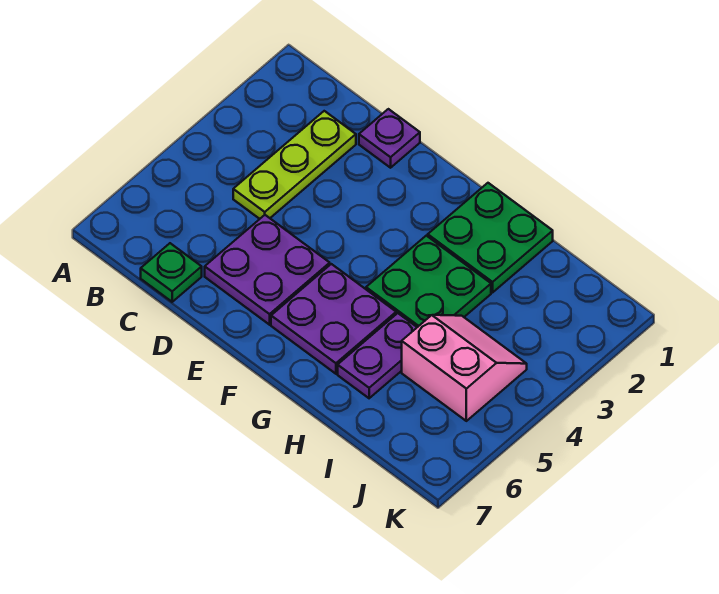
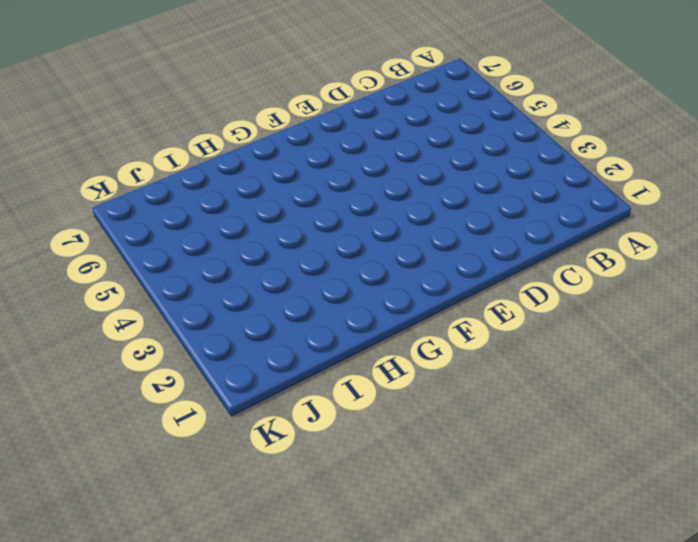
none -> lime plate C2:C4 level 1
none -> green plate C7 level 1

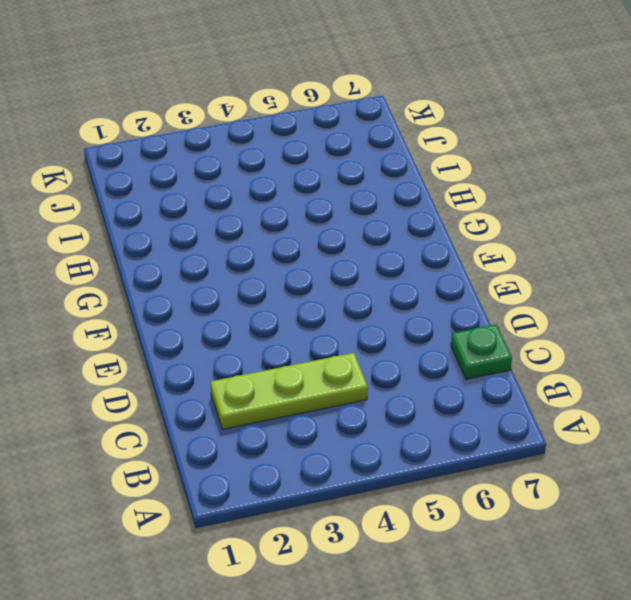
none -> purple plate D1 level 1
none -> purple plate D5:E6 level 1

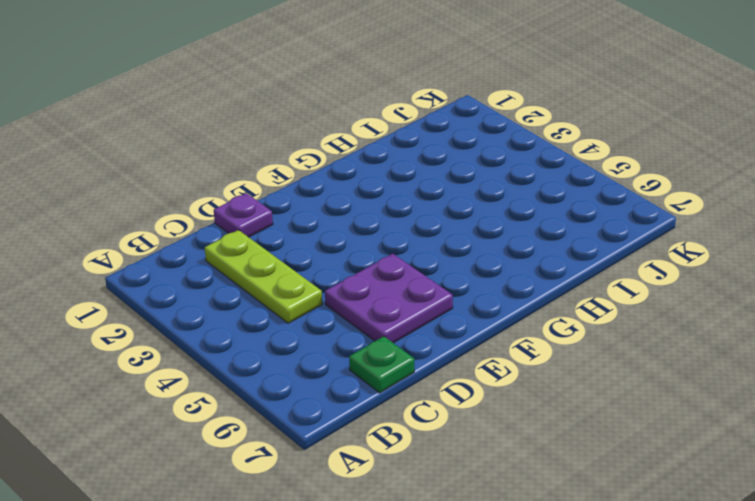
none -> purple plate F5:G6 level 1
none -> green plate G1:H2 level 1

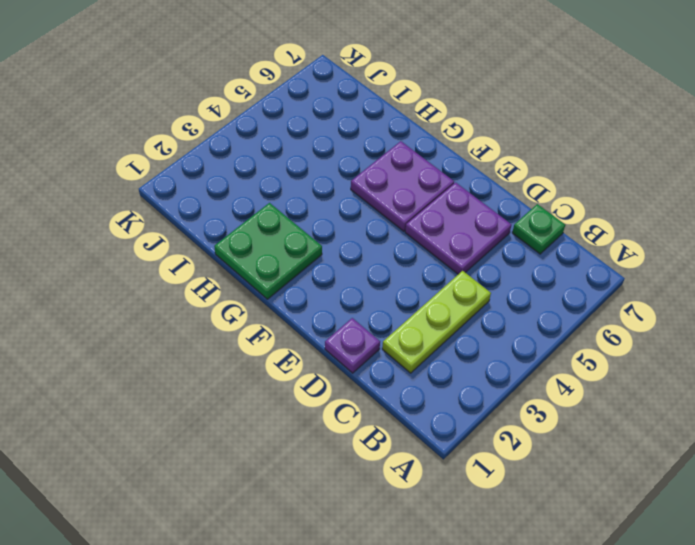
none -> green plate G3:H4 level 1
none -> purple plate H5:H6 level 1

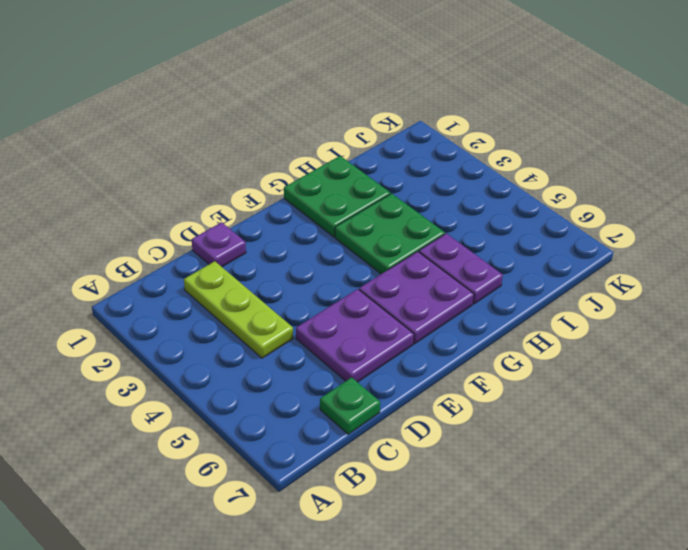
none -> pink slope I4:J5 level 1 top 5

